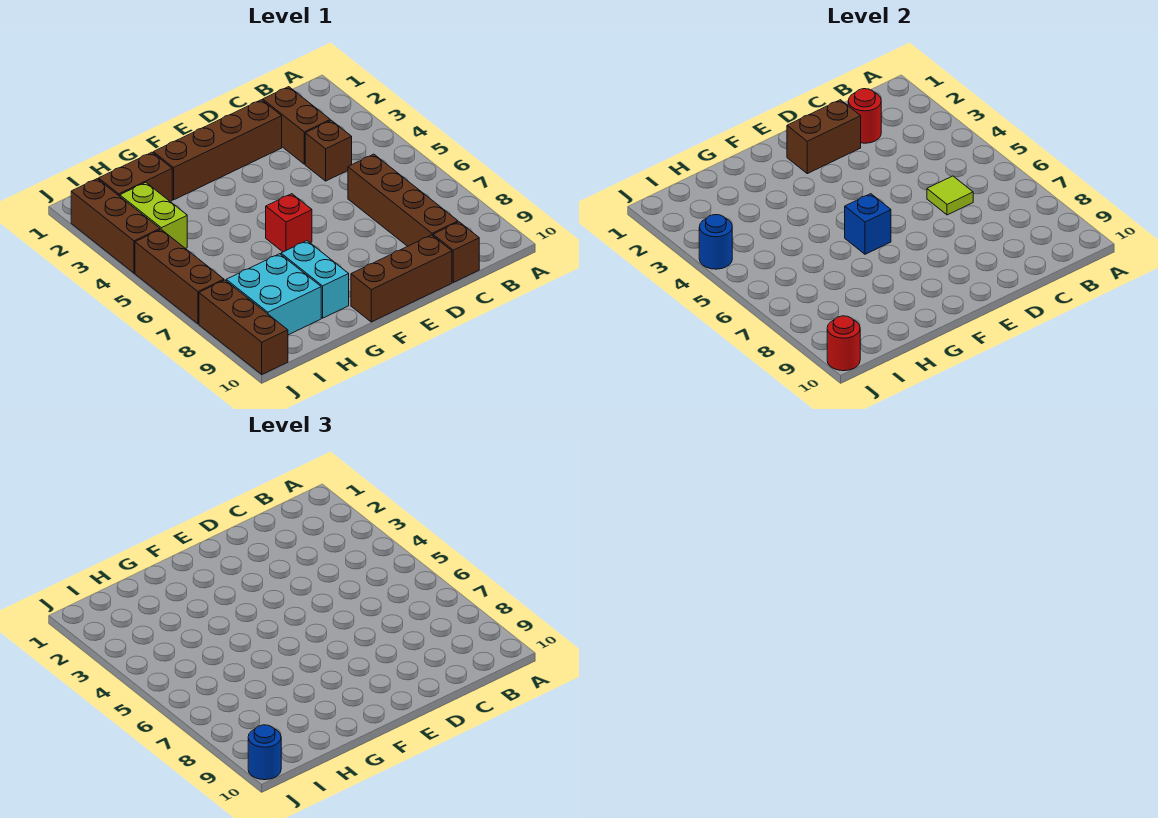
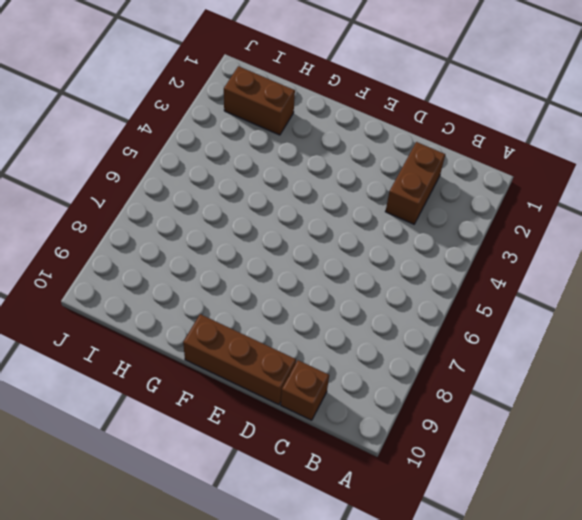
none -> brown brick C4 level 1
none -> brown brick C6:C9 level 1
none -> brown brick D2:G2 level 1

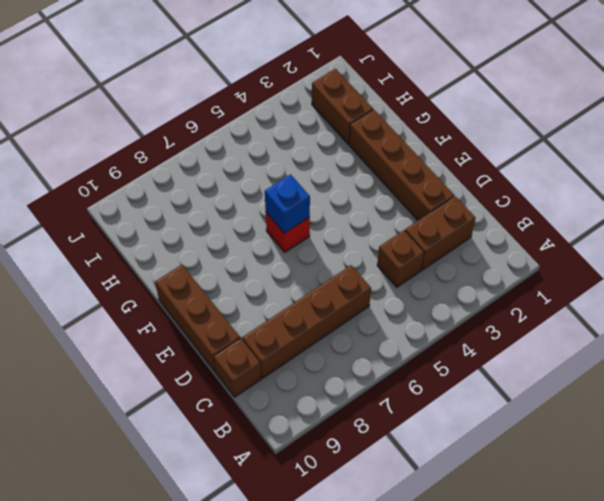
none -> cyan brick G8:G9 level 1
none -> cyan brick H8:I9 level 1
none -> lime brick I3:I4 level 1

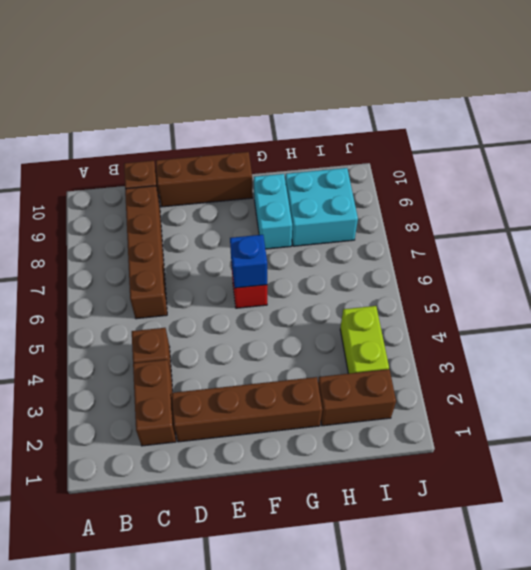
none -> brown brick J2:J4 level 1
none -> brown brick J5:J7 level 1
none -> brown brick J8:J10 level 1

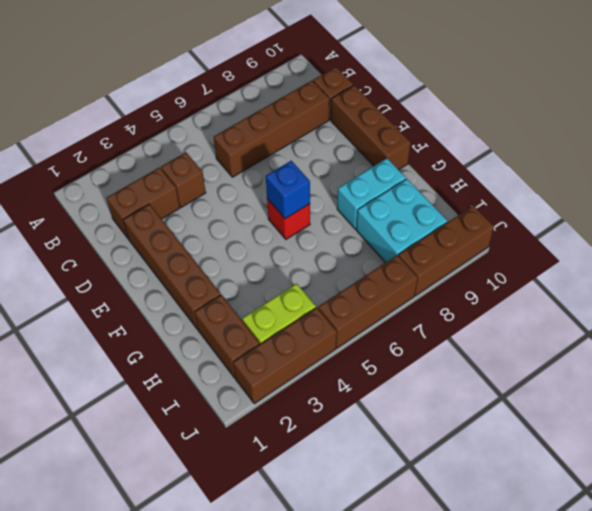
none -> red round brick C2 level 2
none -> lime tile C6 level 2
none -> brown brick D2:E2 level 2

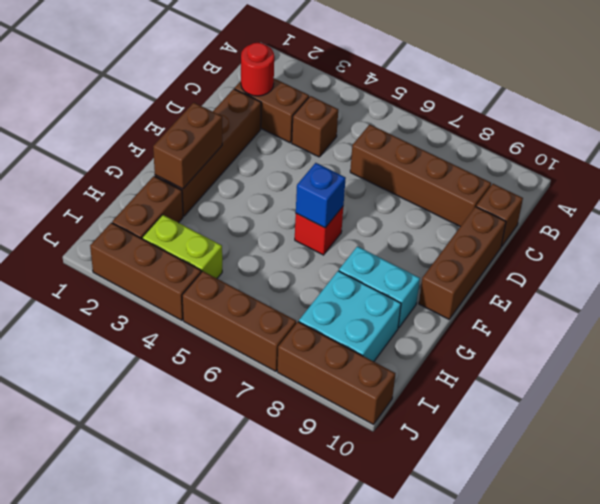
brown brick F2:G2 level 2 -> brown brick D2:E2 level 2
none -> lime tile C6 level 2
none -> blue round brick J4 level 2
none -> red round brick J10 level 2

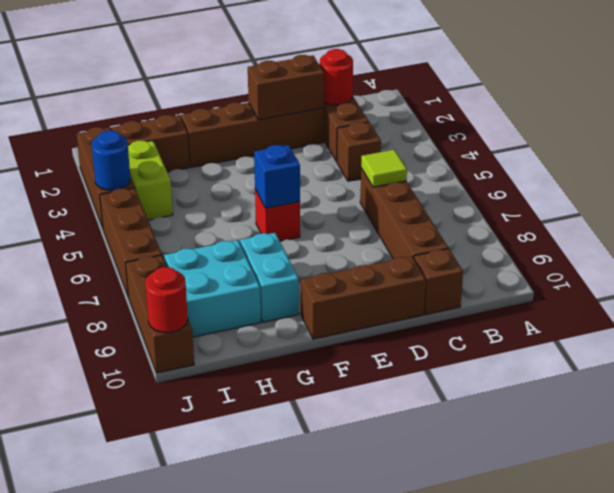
none -> blue round brick J10 level 3

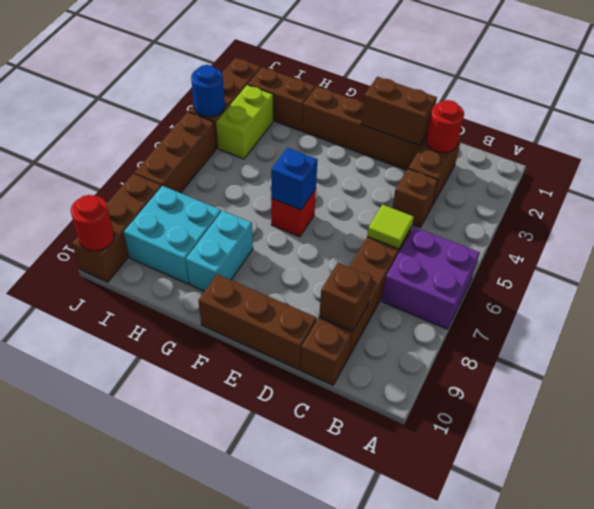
purple brick A6:B7 level 1 -> none
brown brick C9 level 2 -> none
none -> blue round brick J10 level 3

